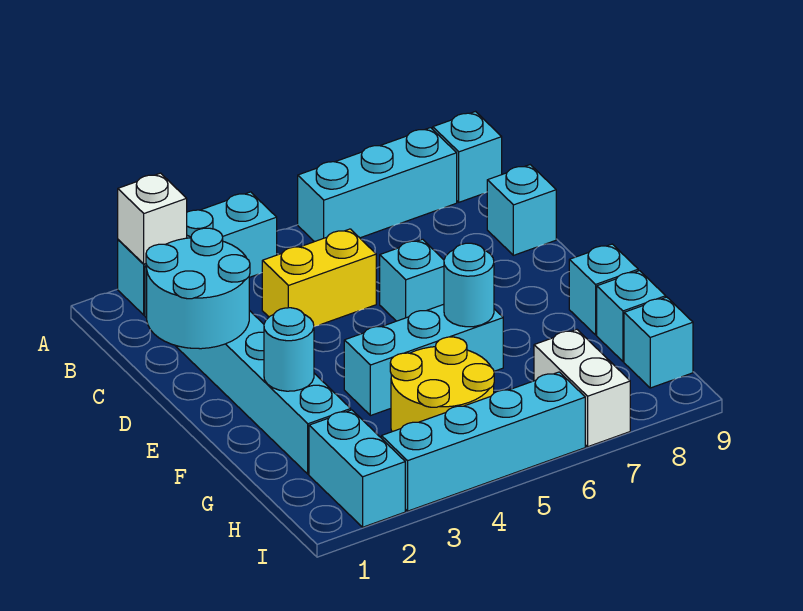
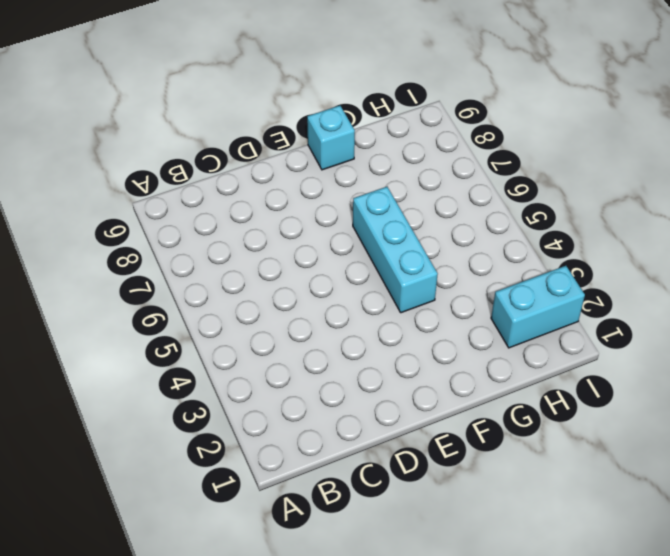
none -> cyan brick A2:A4 level 1
none -> cyan brick A6:A8 level 1
none -> cyan brick A9 level 1

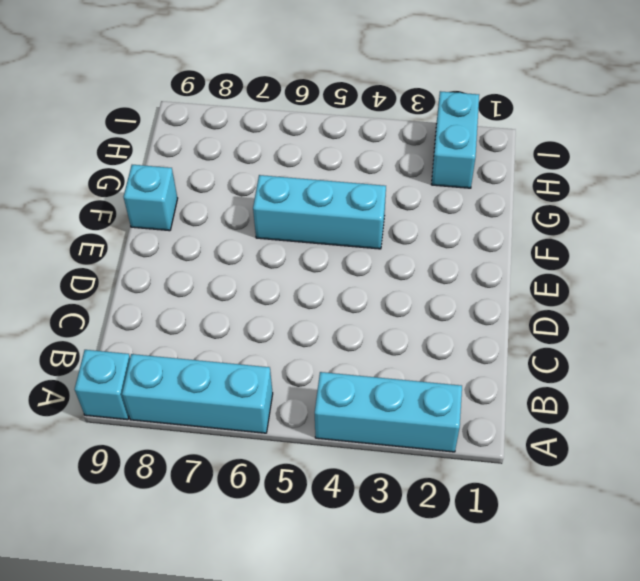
none -> cyan brick B2:G2 level 1
none -> yellow brick C4:C5 level 1
none -> cyan brick C9 level 1

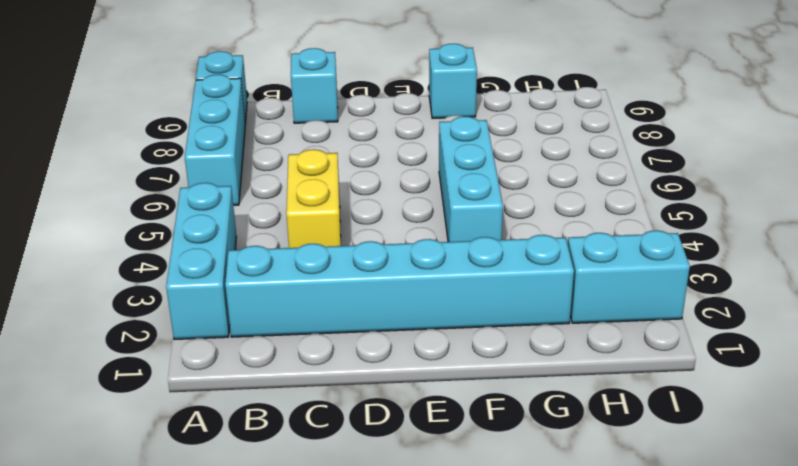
none -> cyan brick D6 level 1
none -> yellow round brick G4:H5 level 1
none -> cyan brick G9 level 1

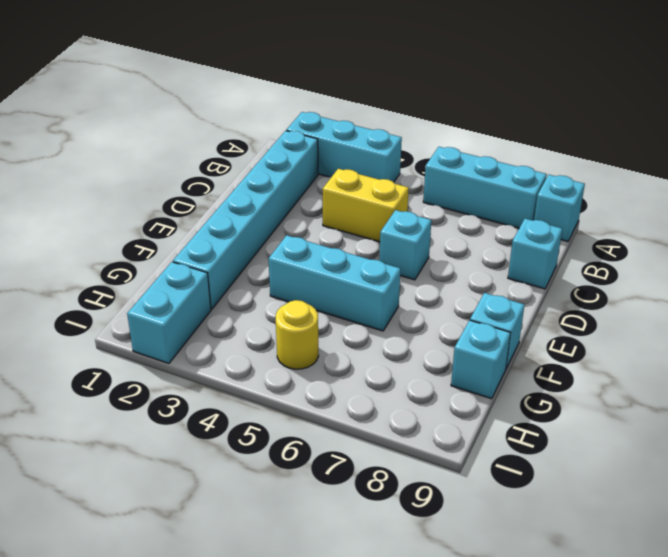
yellow round brick H5 level 1 -> yellow round brick G4:H5 level 1
none -> white brick H7:I7 level 1
none -> cyan brick H9 level 1
none -> cyan brick I3:I6 level 1

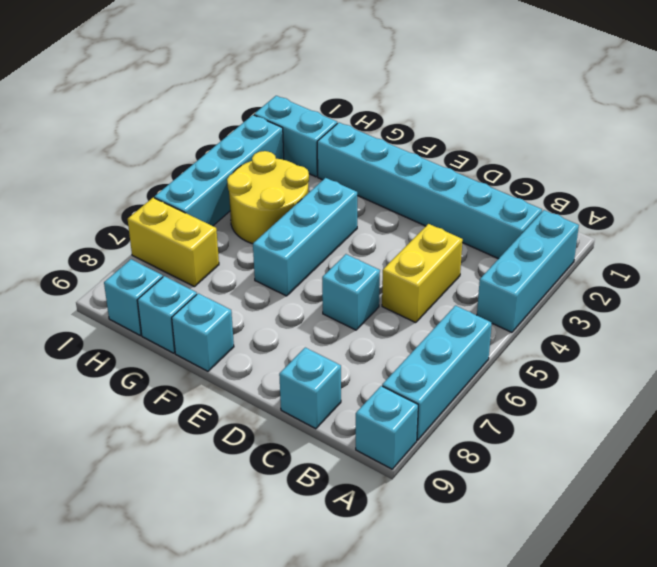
yellow brick H7:I7 level 1 -> white brick H7:I7 level 1
none -> white brick A2 level 2
none -> cyan round brick C1:D2 level 2
none -> cyan round brick F2 level 2

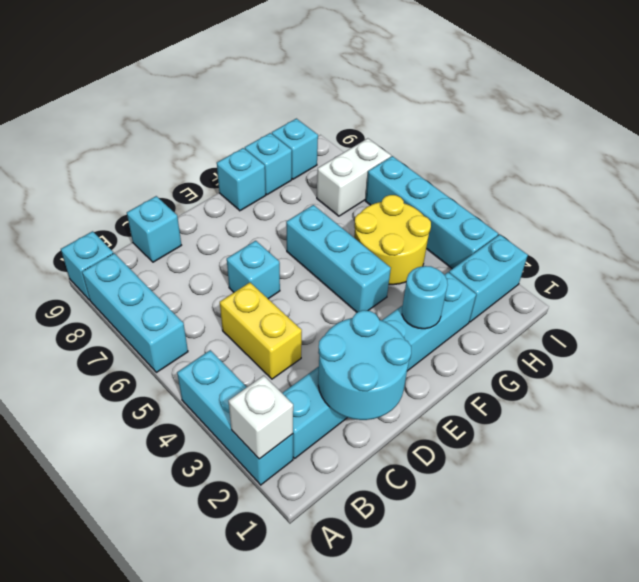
none -> cyan round brick F6 level 2

